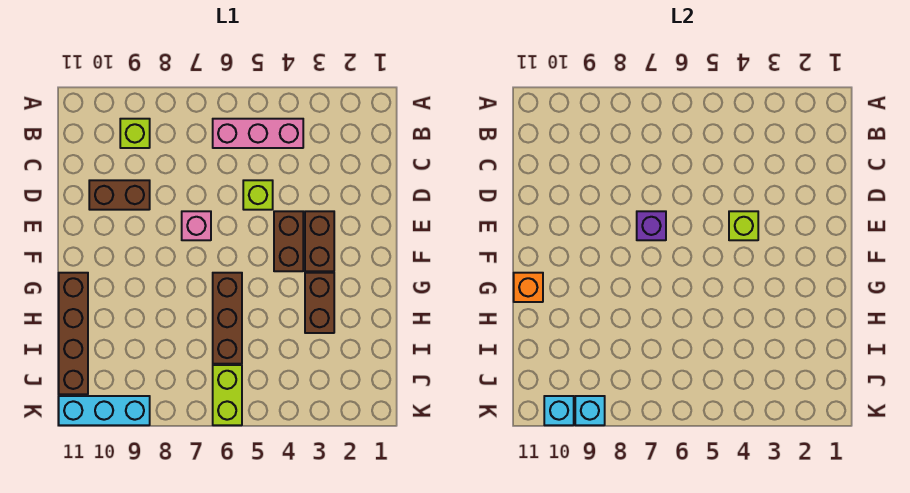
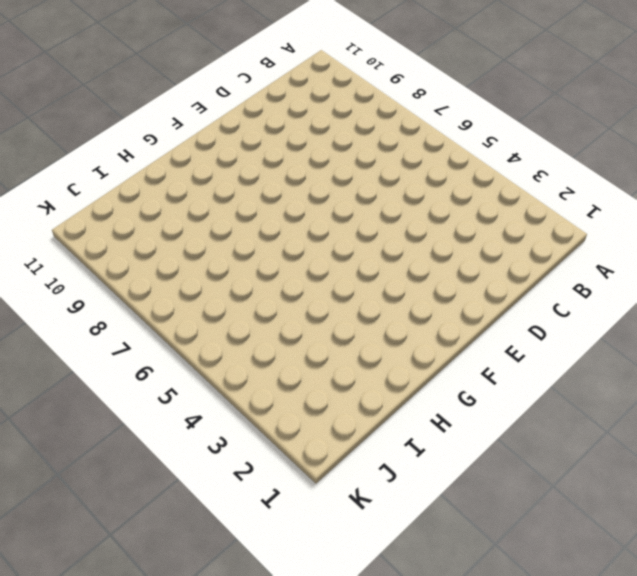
none -> pink brick B4:B6 level 1
none -> lime brick B9 level 1
none -> lime brick D5 level 1

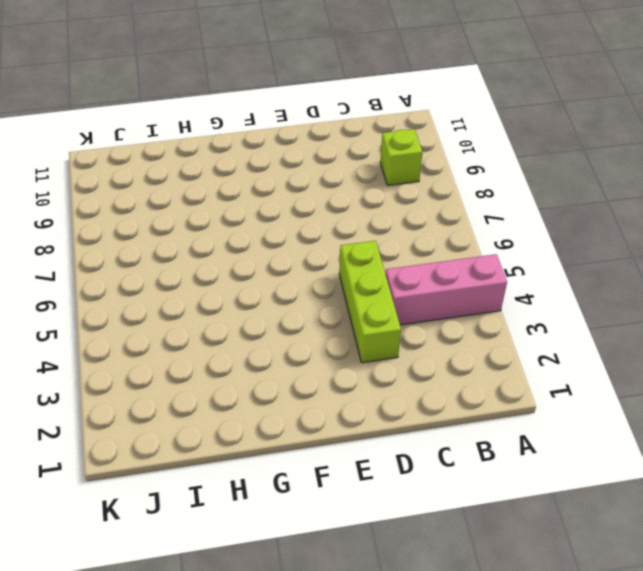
pink brick A4:C4 level 1 -> pink brick B4:B6 level 1
lime brick D3:D5 level 1 -> lime brick D5 level 1
none -> brown brick D9:D10 level 1
none -> brown brick E3:F3 level 1
none -> brown brick E4:F4 level 1

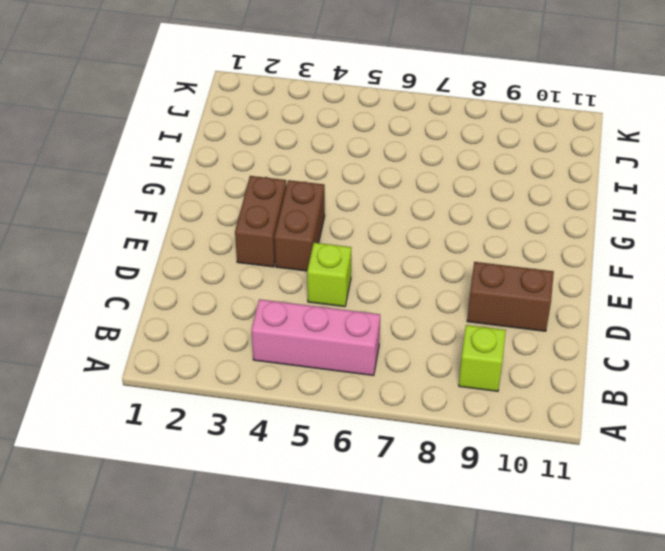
none -> pink brick E7 level 1
none -> brown brick G3:H3 level 1
none -> brown brick G6:I6 level 1

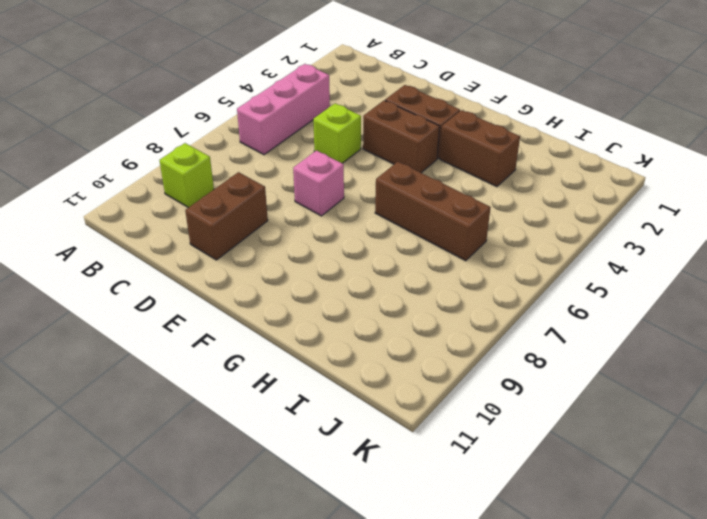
none -> brown brick G11:J11 level 1
none -> lime brick J6:K6 level 1
none -> cyan brick K9:K11 level 1

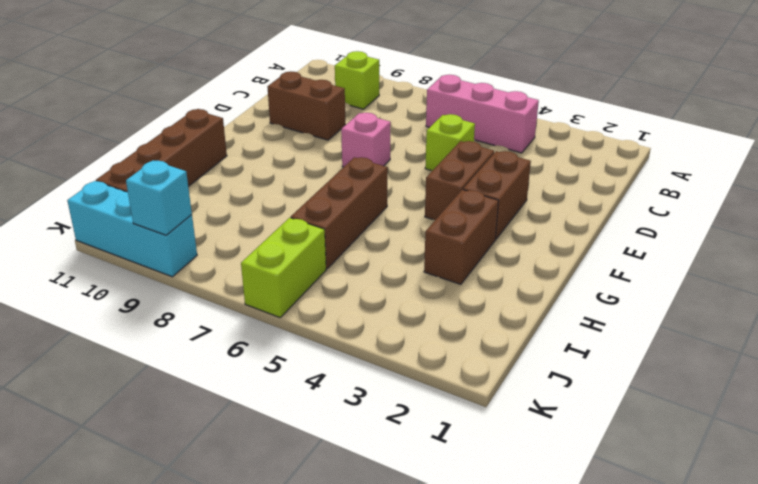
none -> lime brick E4 level 2
none -> purple brick E7 level 2
none -> orange brick G11 level 2

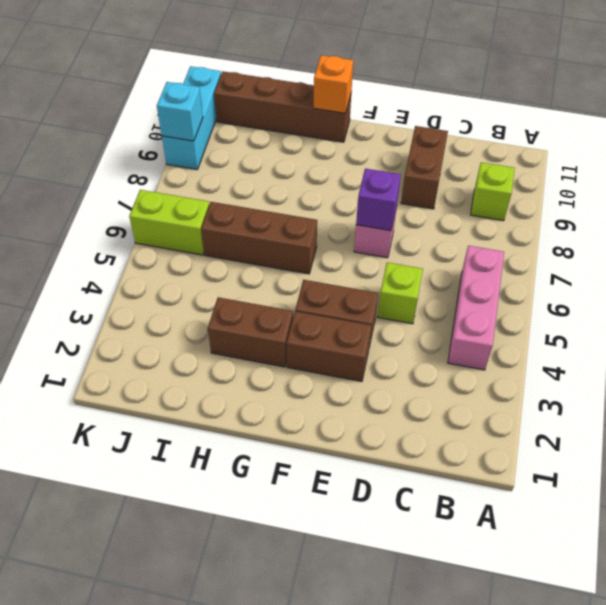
none -> lime brick E4 level 2
none -> cyan brick K10 level 2

